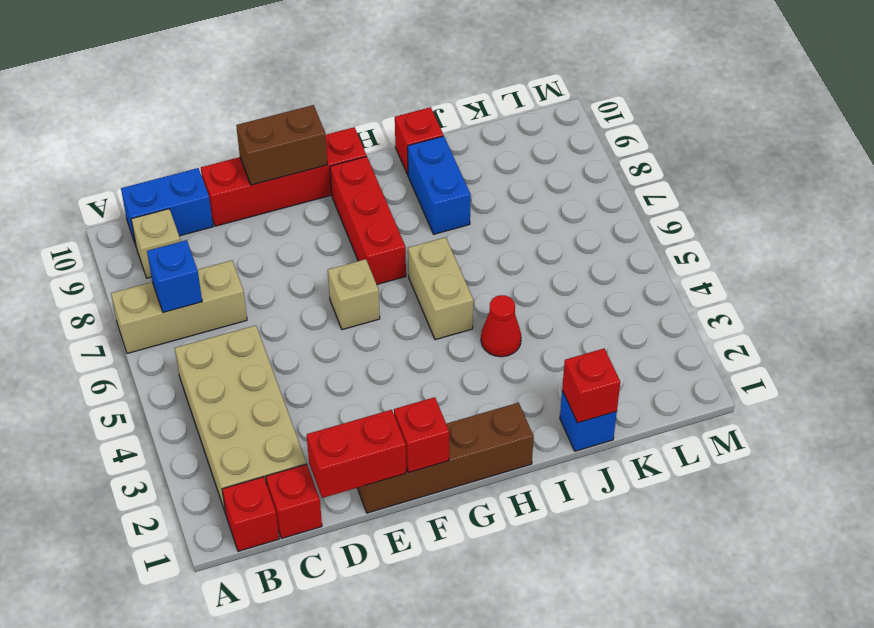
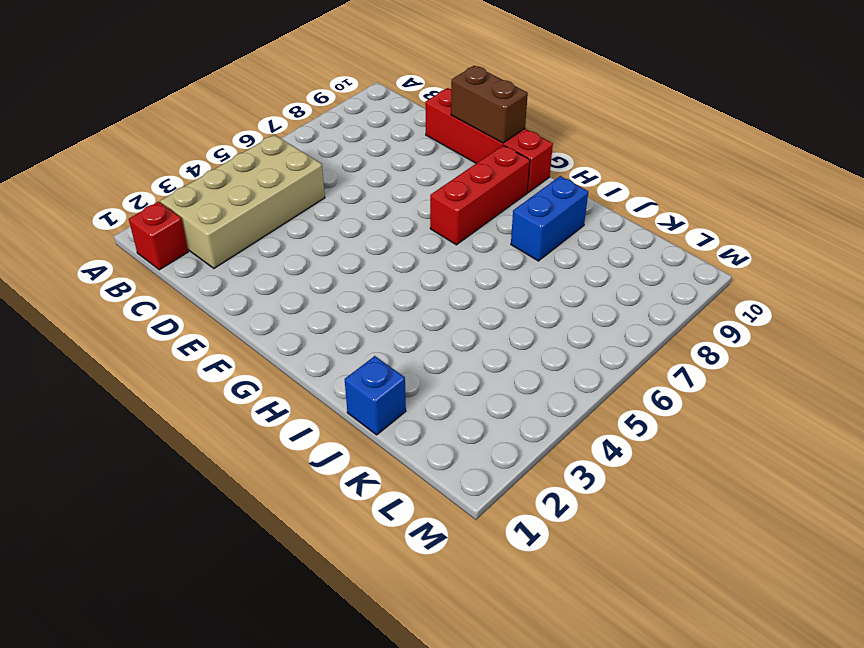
none -> tan brick A7:C7 level 1
none -> tan brick B9 level 1
none -> blue brick B10:C10 level 1

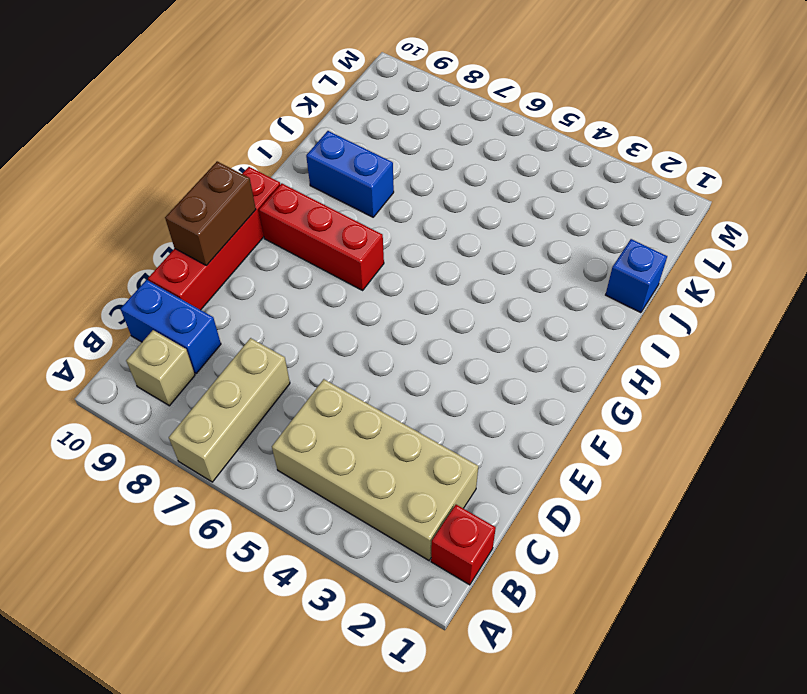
blue brick C9:C10 level 1 -> blue brick B10:C10 level 1
none -> red brick C1 level 1
none -> brown brick E1:H1 level 1
none -> tan brick F6 level 1

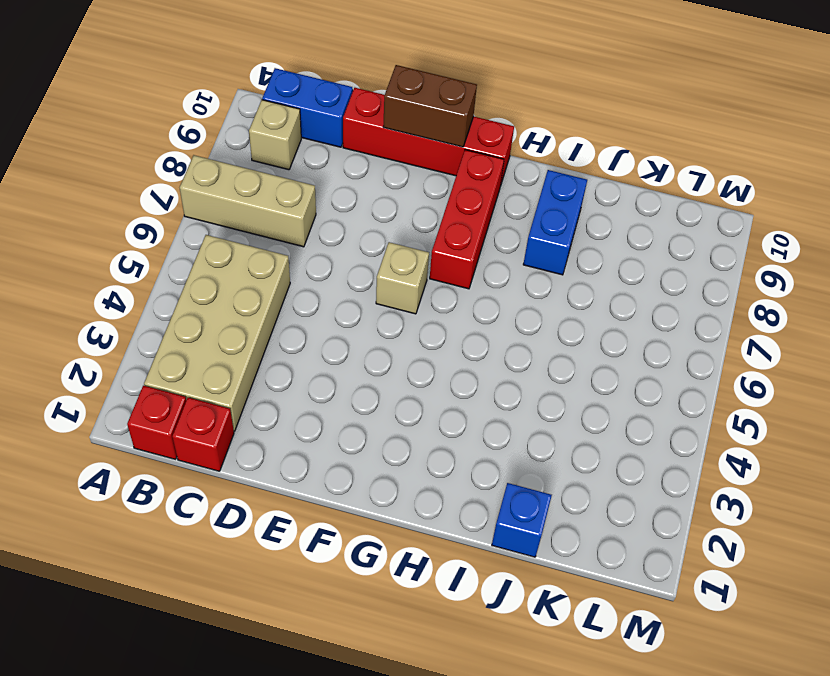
none -> brown brick E1:H1 level 1
none -> tan brick H5:H6 level 1
none -> red cone I4 level 1

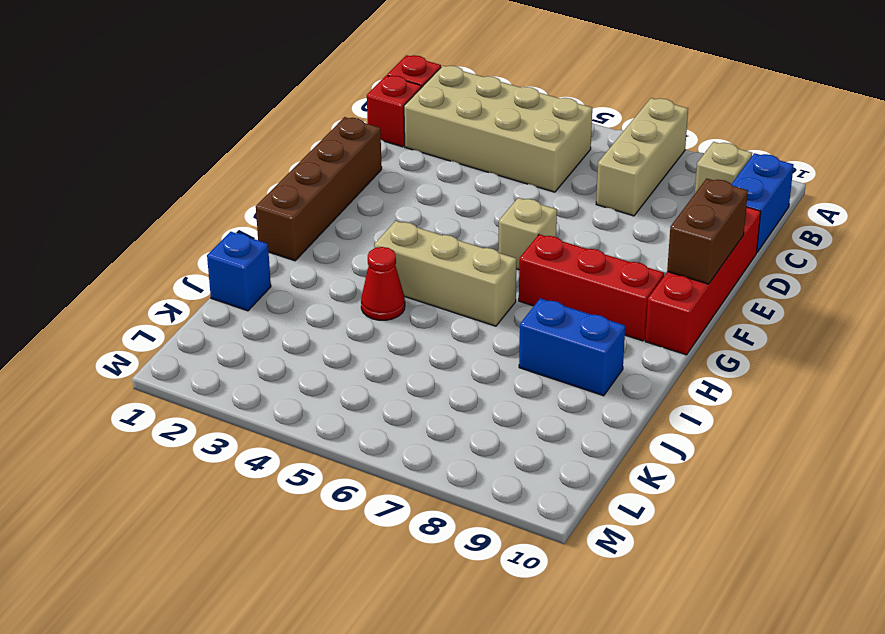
tan brick H4:H6 level 1 -> tan brick H5:H6 level 1
none -> red brick I10 level 1
none -> blue brick B7 level 2
none -> red brick D1:E1 level 2

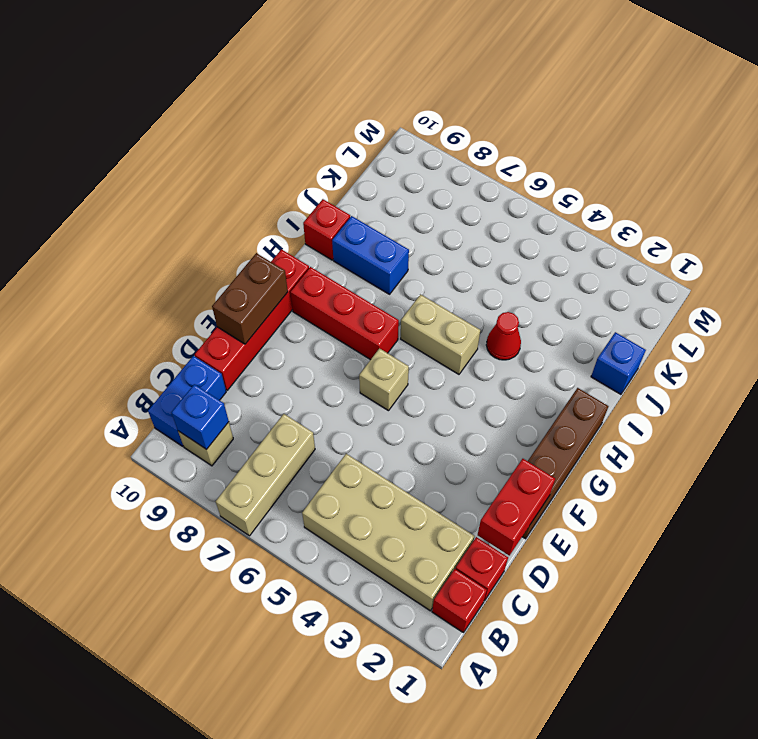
blue brick B9 level 2 -> blue brick B7 level 2
none -> red brick F1 level 2
none -> red brick J1 level 2

